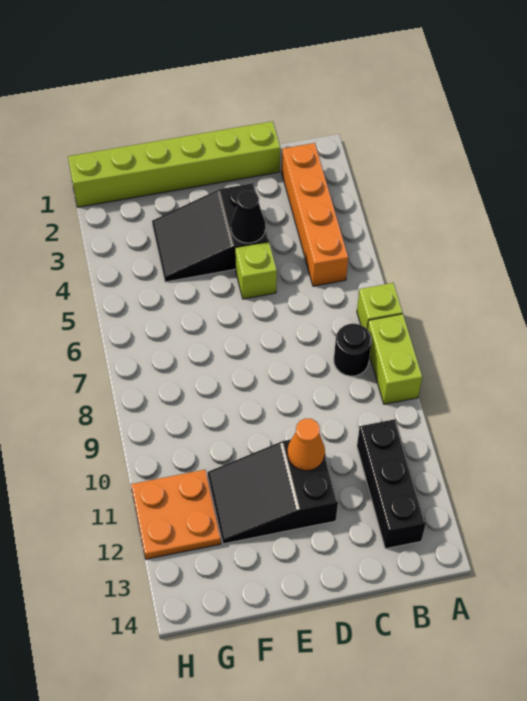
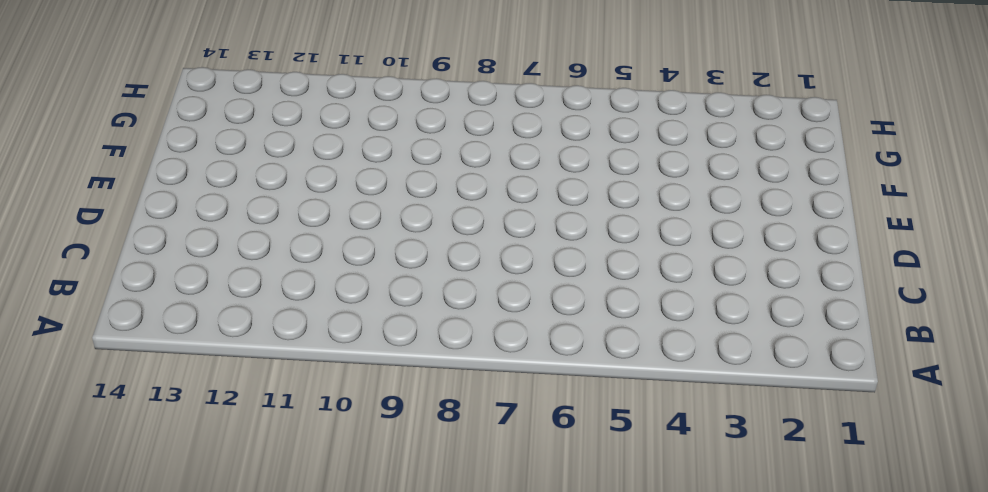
none -> lime brick A7 level 1
none -> lime brick A8:A9 level 1
none -> orange brick B2:B5 level 1

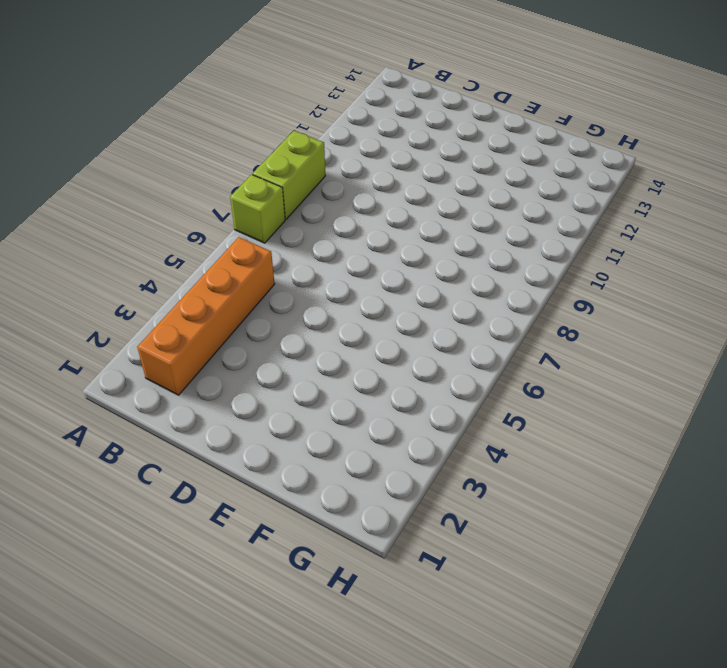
none -> black round brick B8 level 1
none -> black brick B11:B13 level 1
none -> lime brick C1:H1 level 1

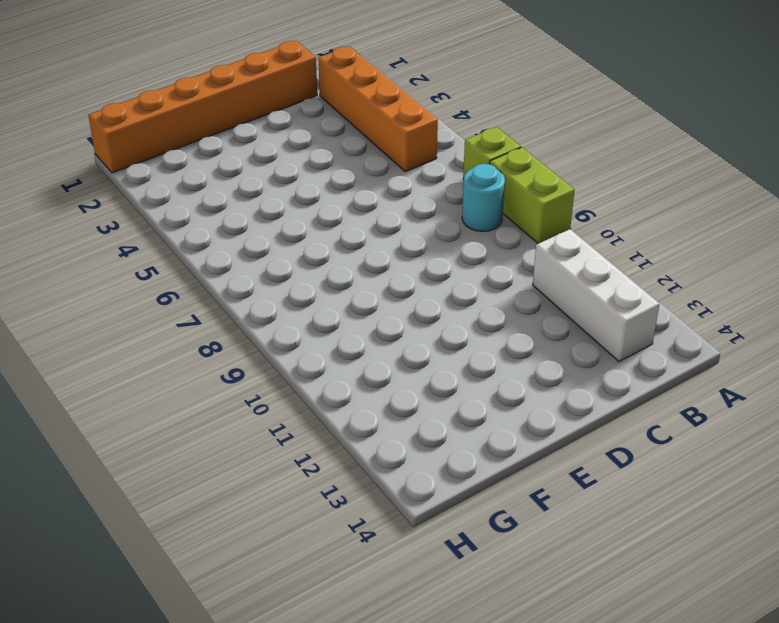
cyan round brick B8 level 1 -> black round brick B8 level 1
white brick B11:B13 level 1 -> black brick B11:B13 level 1
orange brick C1:H1 level 1 -> lime brick C1:H1 level 1
none -> black slope D3:F4 level 1 top D
none -> lime brick D5 level 1
none -> black slope D11:F12 level 1 top D

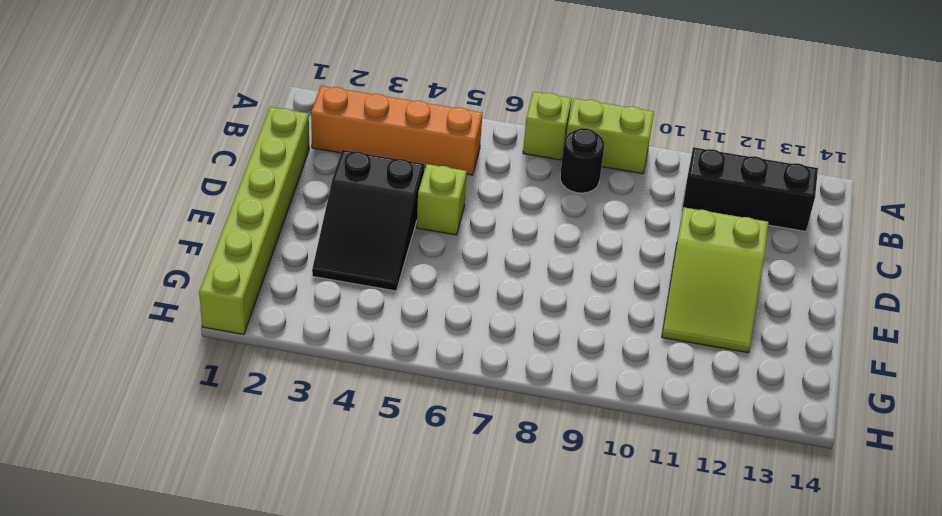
lime slope D11:F12 level 1 top D -> black slope D11:F12 level 1 top D
none -> orange plate G11:H12 level 1
none -> black cone D4 level 2
none -> orange cone D11 level 2

